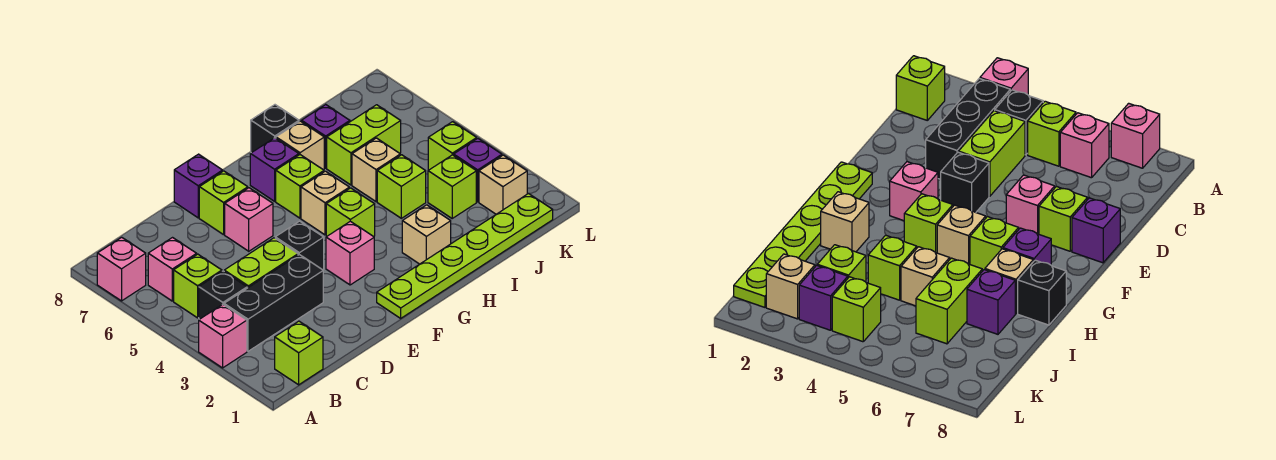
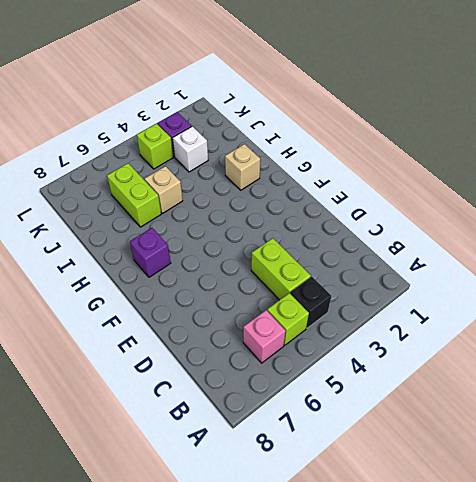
white brick J3 level 1 -> lime brick J3 level 1
none -> pink brick A3 level 1
none -> pink brick A7 level 1
none -> lime brick B1 level 1

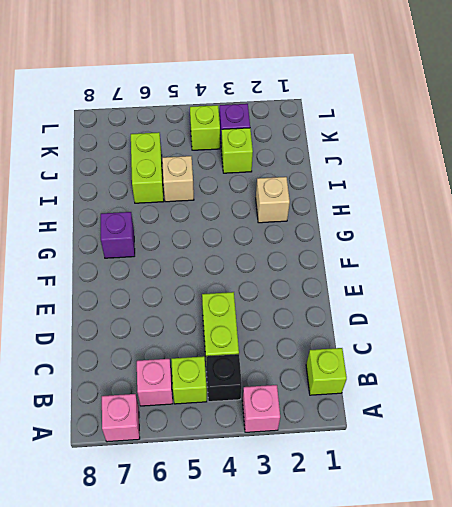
none -> black brick B3:D3 level 1
none -> black brick E4 level 1
none -> pink brick E6 level 1

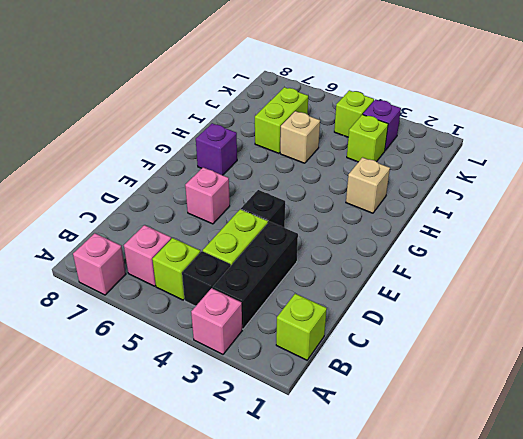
none -> lime brick E7 level 1
none -> purple brick E8 level 1
none -> lime plate F1:K1 level 1

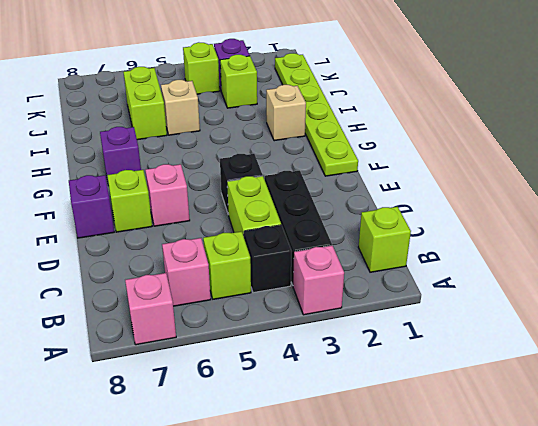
none -> pink brick F3 level 1
none -> lime brick G4 level 1
none -> tan brick G5 level 1

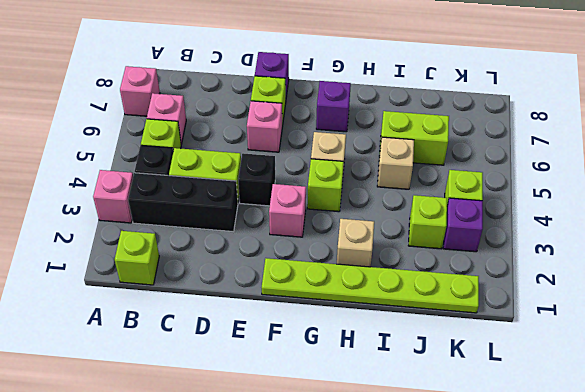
none -> lime brick G6 level 1
none -> tan brick H7 level 1
none -> black brick H8 level 1

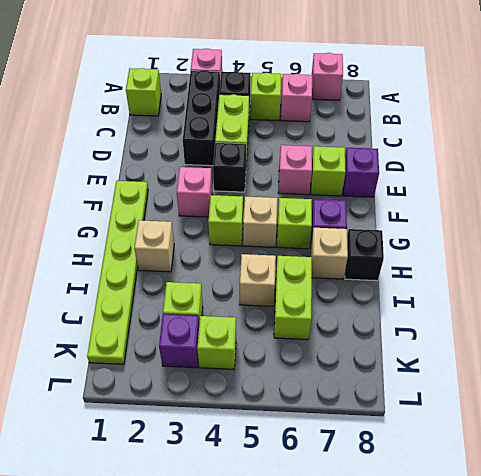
none -> lime brick I4 level 1
none -> purple brick I7 level 1
none -> tan brick K2 level 1

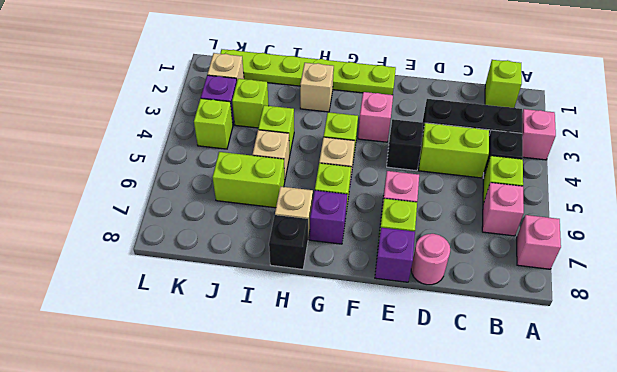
pink round brick D8 level 1 -> none
none -> purple brick I7 level 1

